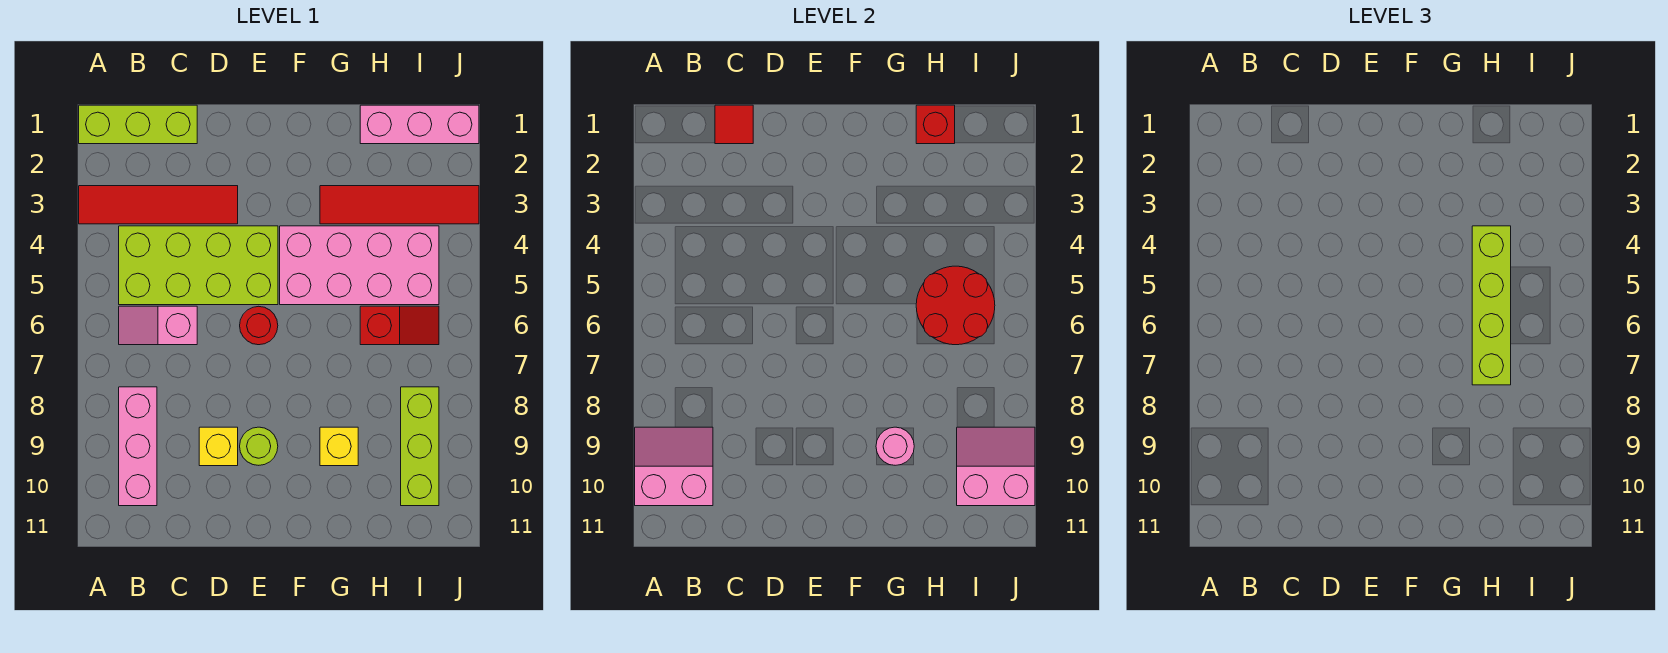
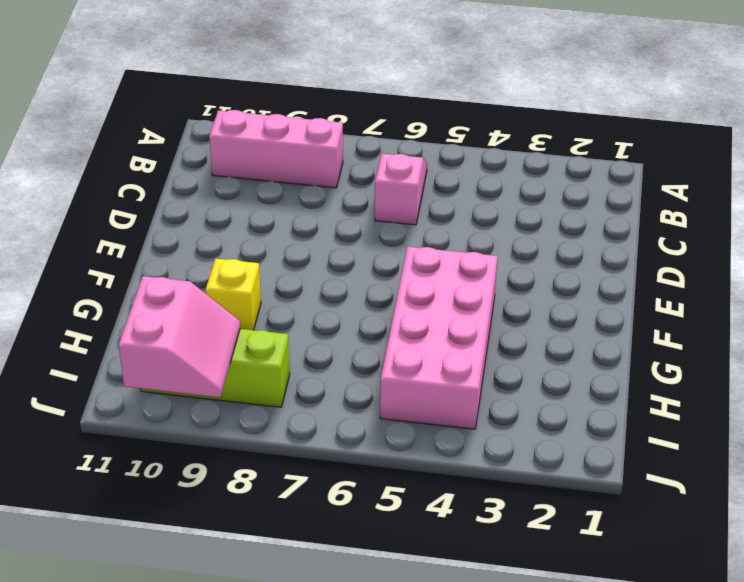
none -> lime brick A1:C1 level 1
none -> red tile A3:D3 level 1
none -> lime brick B4:E5 level 1

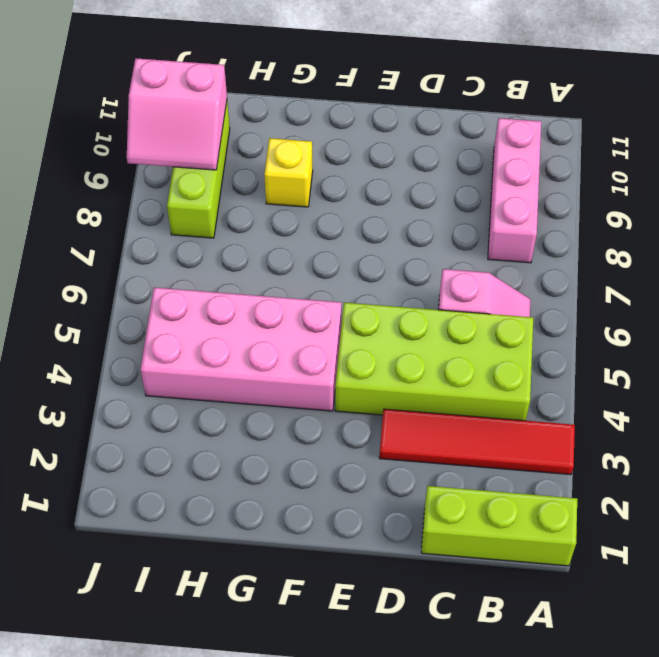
none -> yellow brick D9 level 1
none -> red round brick E6 level 1
none -> lime round brick E9 level 1

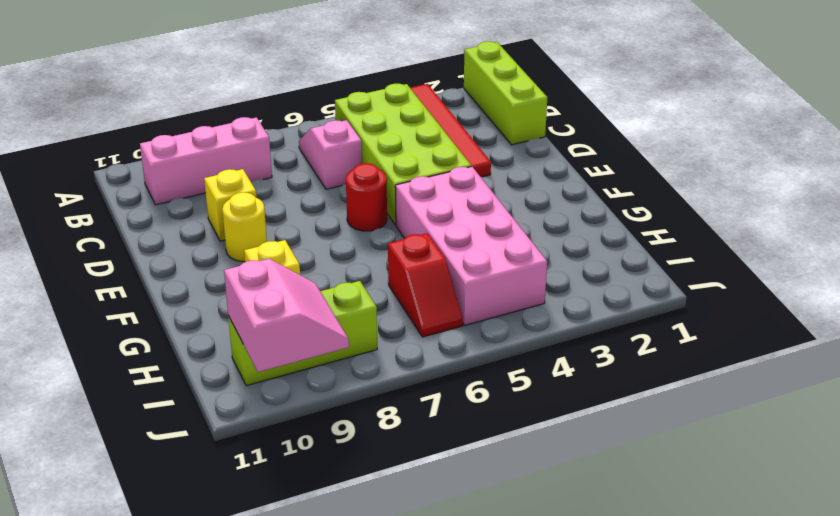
yellow round brick E9 level 1 -> lime round brick E9 level 1
none -> red tile G3:J3 level 1
none -> pink brick H1:J1 level 1
none -> pink slope A9:B10 level 2 top 10

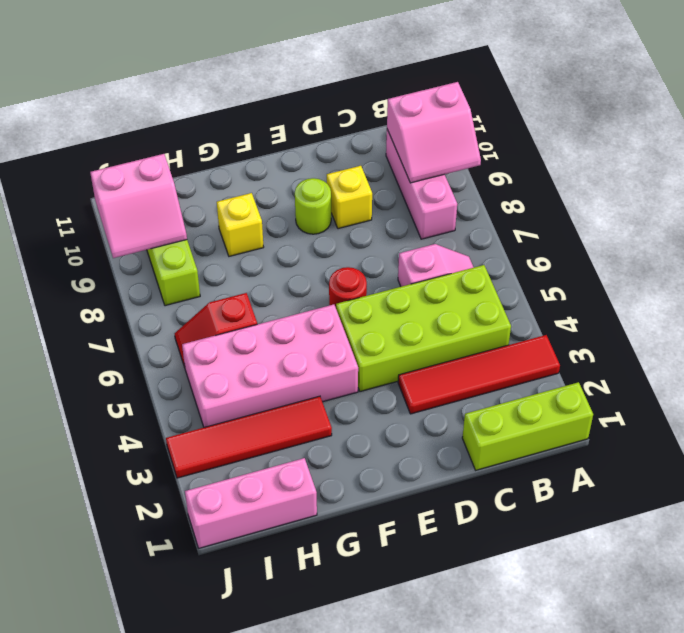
none -> red tile C1 level 2
none -> pink round brick G9 level 2
none -> red brick H1 level 2

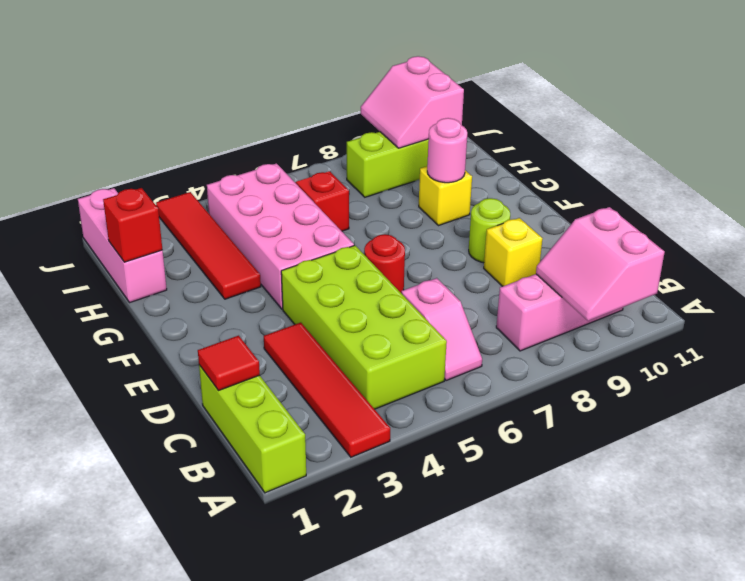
none -> red round brick H5:I6 level 2
none -> lime brick H4:H7 level 3

